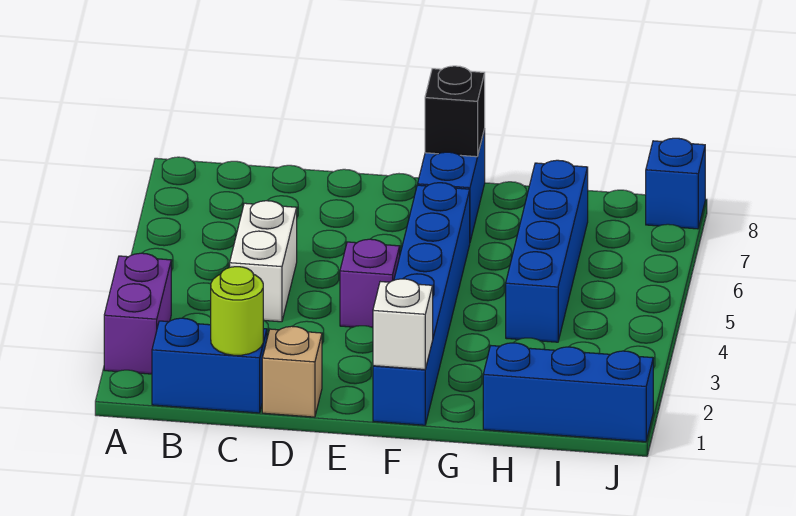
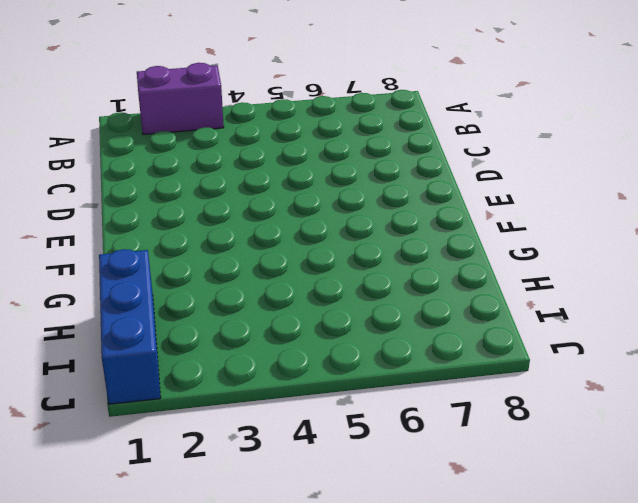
none -> blue brick B1:C1 level 1
none -> white brick C4:C5 level 1
none -> tan brick D1 level 1

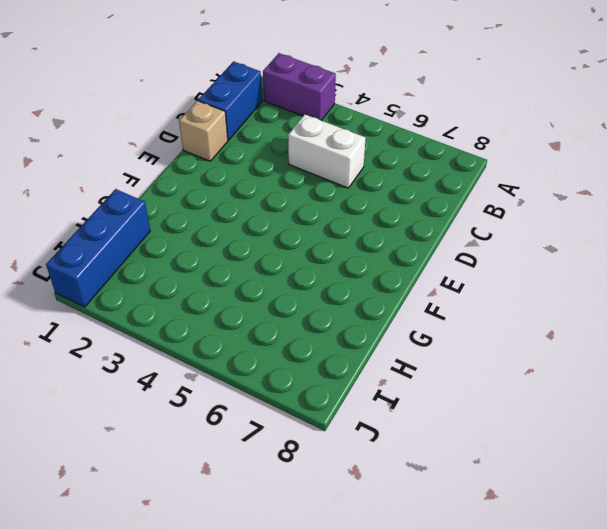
none -> purple brick E4 level 1
none -> blue brick F1:F6 level 1
none -> blue brick F7:F8 level 1

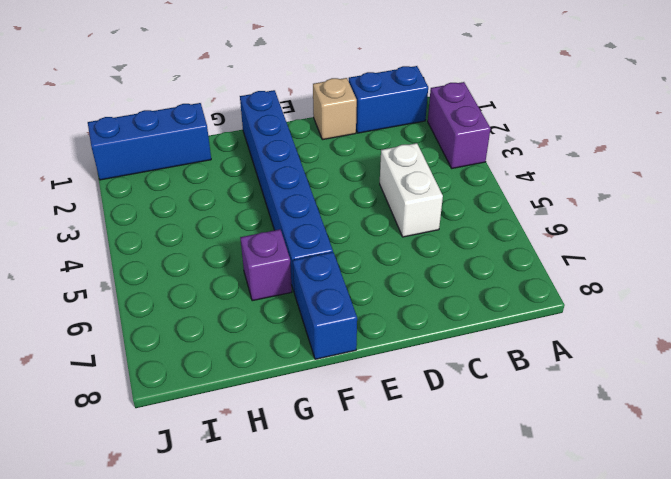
purple brick G6 level 1 -> purple brick E4 level 1
none -> blue brick H4:H7 level 1
none -> blue brick J8 level 1
none -> lime round brick C1 level 2

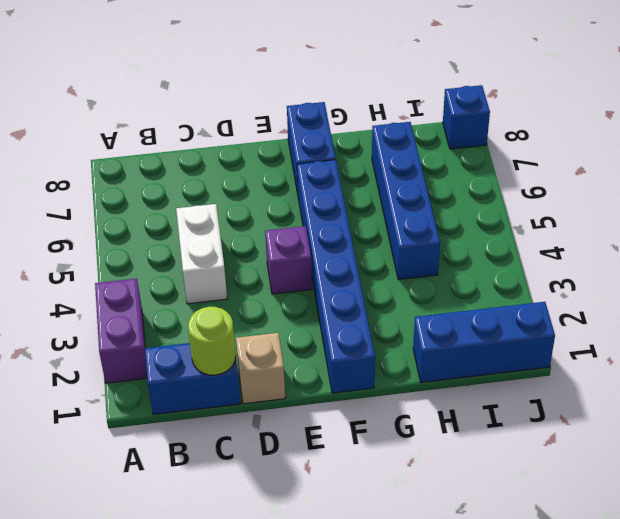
none -> white brick F1 level 2
none -> black brick F8 level 2

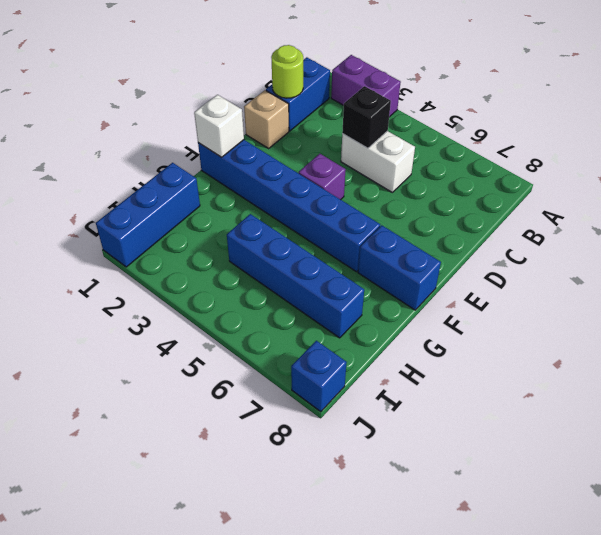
black brick C4 level 2 -> black brick F8 level 2

